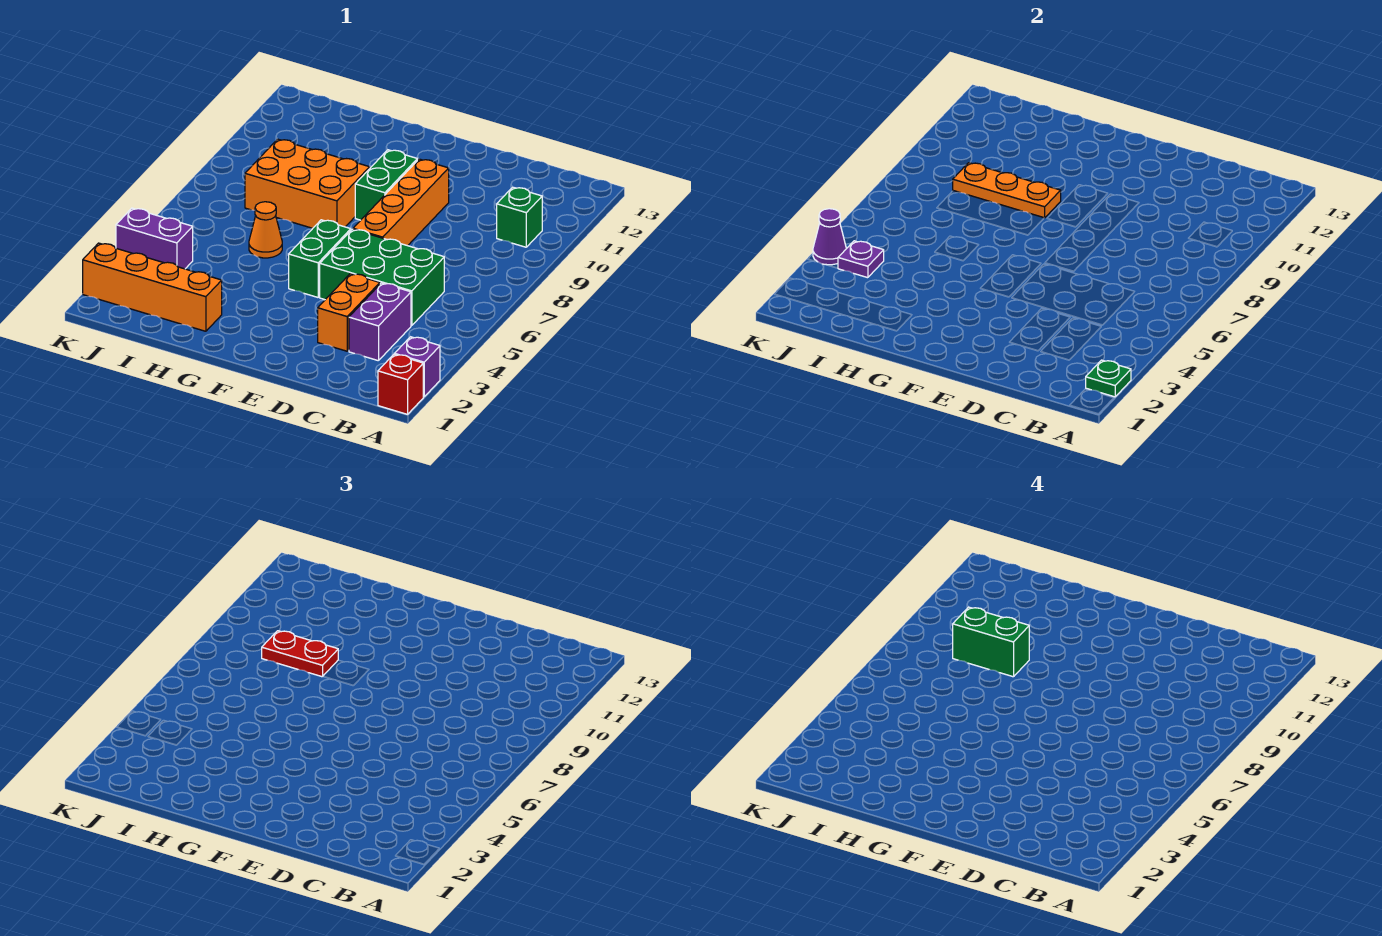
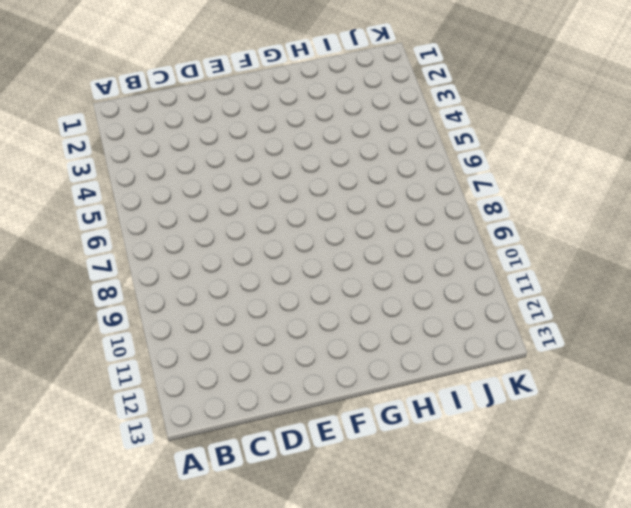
none -> red brick A1 level 1
none -> purple brick A2 level 1
none -> green brick B10 level 1

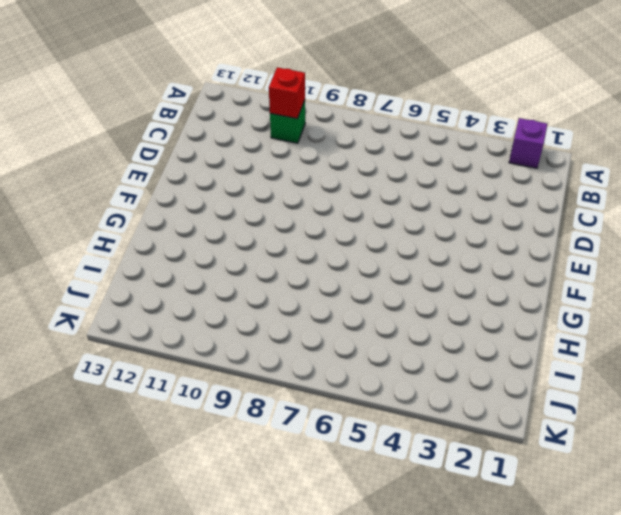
red brick B10 level 2 -> red brick A1 level 1
none -> purple brick C3:C4 level 1
none -> green brick C5:E6 level 1
none -> orange brick D3:D4 level 1

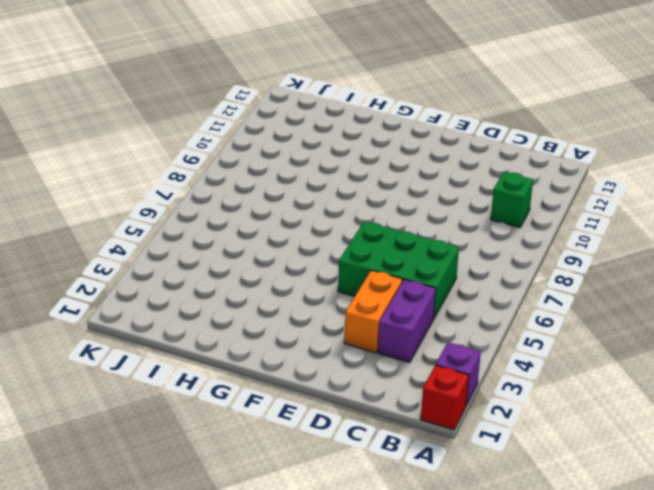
none -> orange brick E7:E10 level 1
none -> green brick F5:F6 level 1
none -> green brick F9:F10 level 1

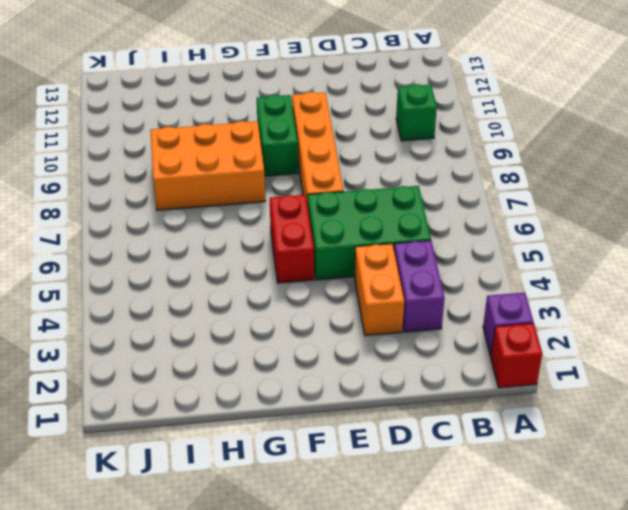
red brick F5:F6 level 1 -> green brick F5:F6 level 1
none -> orange brick H2:K2 level 1
none -> orange cone H6 level 1
none -> purple brick J4:K4 level 1

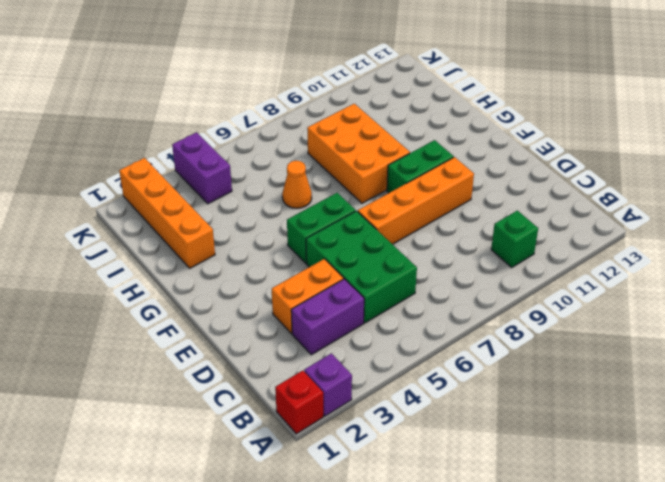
none -> green plate A2 level 2
none -> orange plate G9:I9 level 2
none -> purple plate J4 level 2

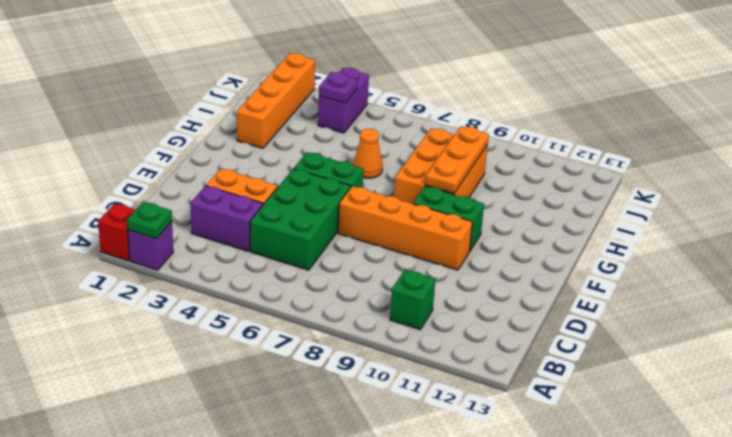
none -> purple cone K4 level 2
none -> red plate H9:I9 level 3
none -> green brick H9:I9 level 4

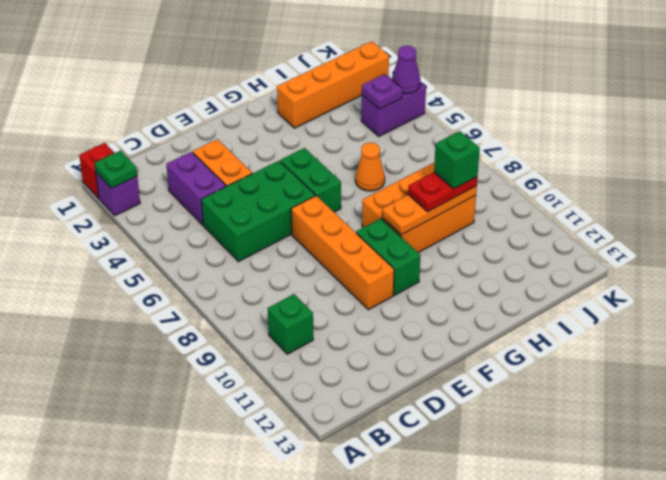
green brick I9 level 4 -> green brick H9:I9 level 4

